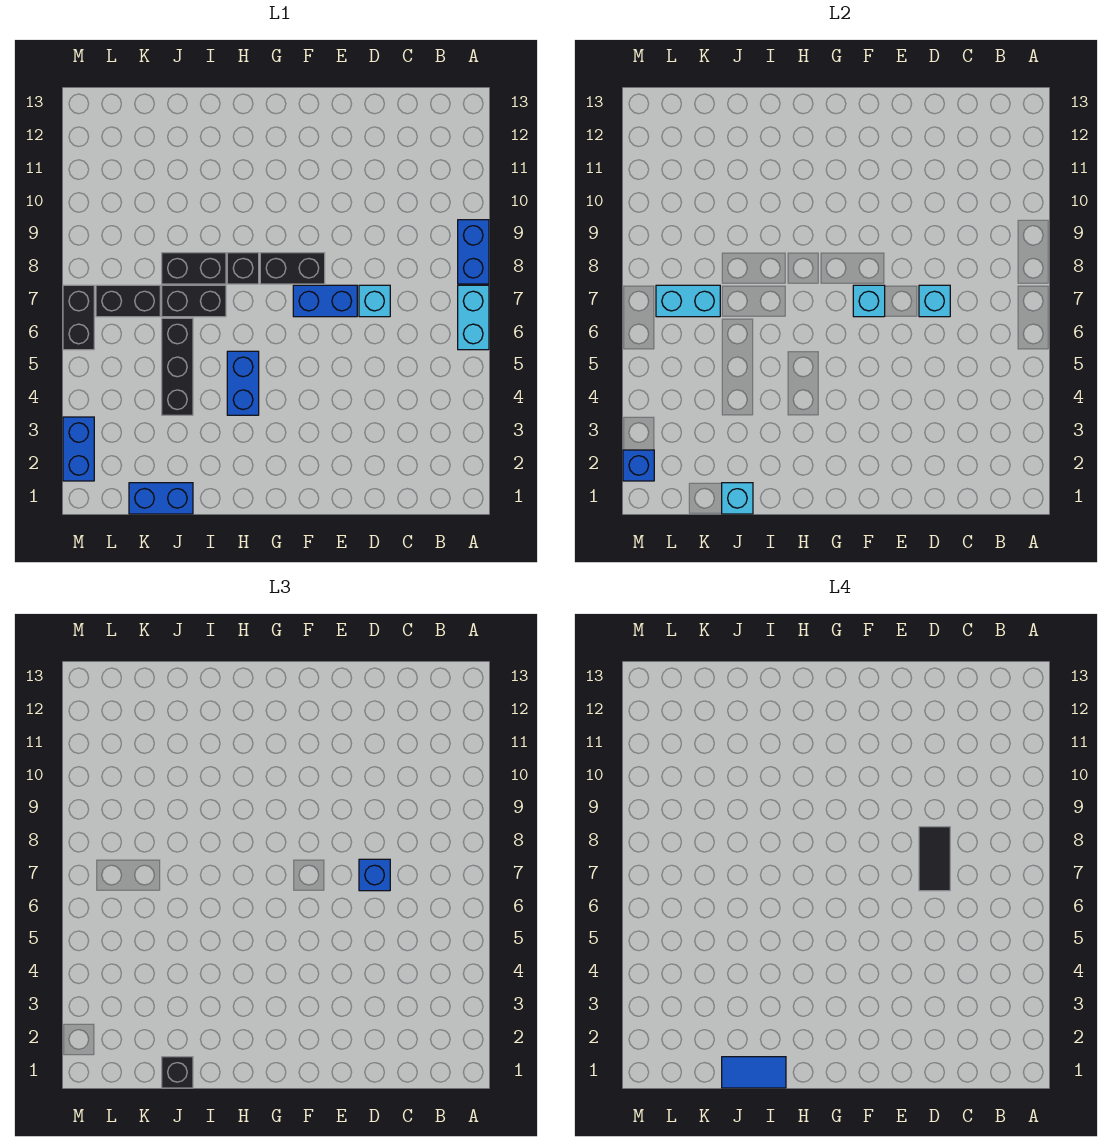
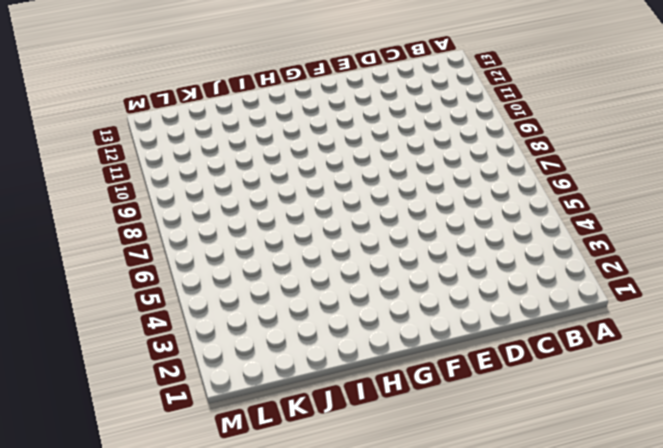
none -> cyan brick A6:A7 level 1
none -> blue brick A8:A9 level 1
none -> cyan brick D7 level 1

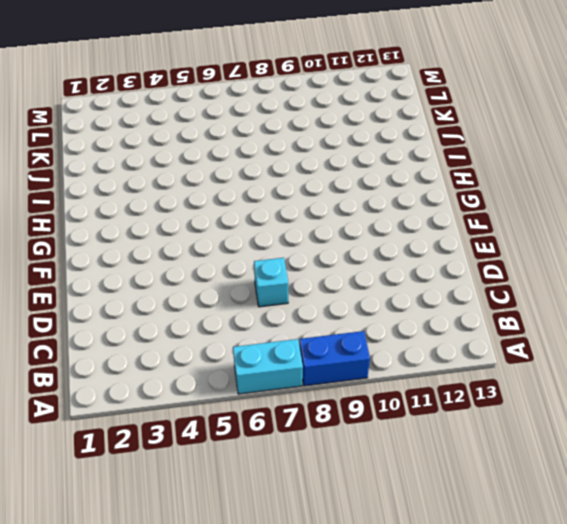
none -> blue brick E7:F7 level 1
none -> black brick F8:G8 level 1
none -> blue brick H4:H5 level 1

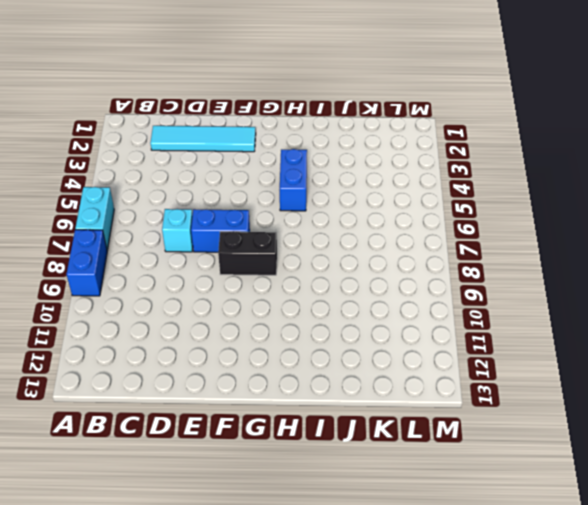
cyan tile C2:F2 level 1 -> none
none -> black brick H8 level 1
none -> black brick I7:J7 level 1
none -> black brick I8:J8 level 1

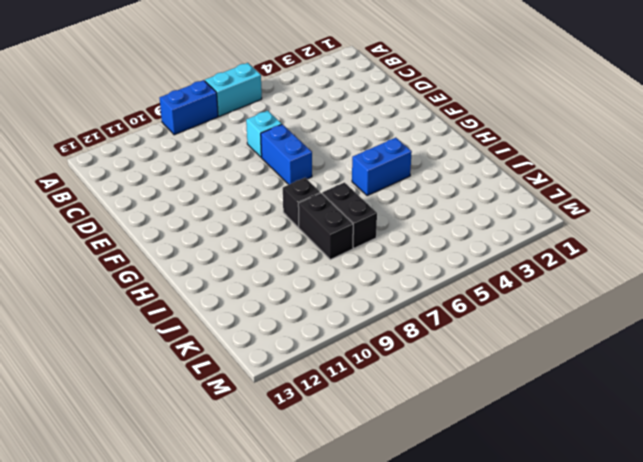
none -> black brick F8:G8 level 1
none -> blue brick J1:K1 level 1
none -> black brick J4:J6 level 1

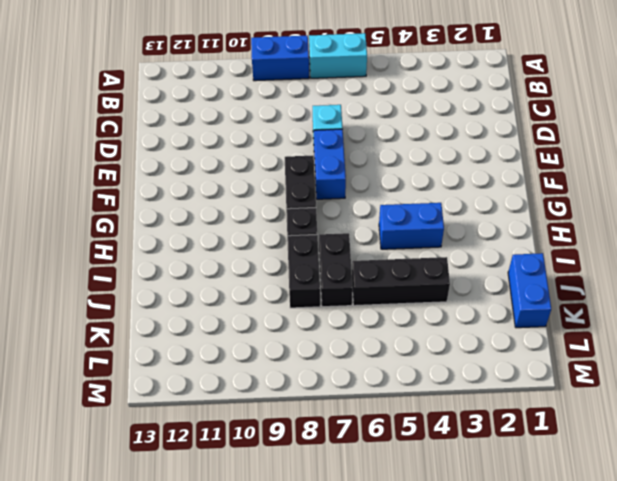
none -> black brick K7:L7 level 1
none -> blue brick M2:M3 level 1
none -> black brick M6:M7 level 1

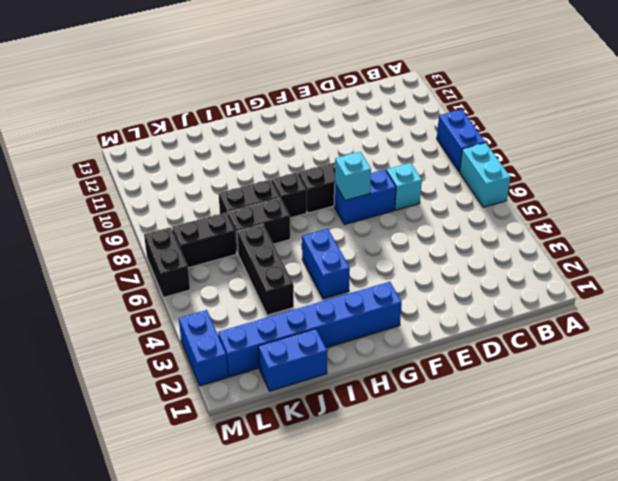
blue brick G2:L2 level 1 -> none
none -> cyan brick D7 level 2
none -> cyan brick J1 level 2
none -> cyan brick K7:L7 level 2

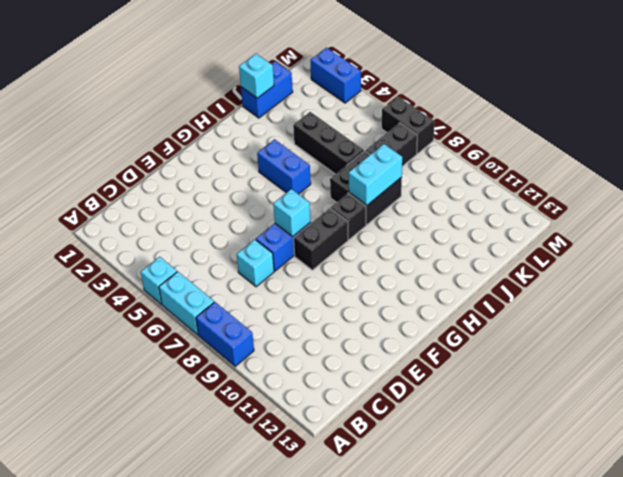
cyan brick A5 level 1 -> cyan brick D7 level 2
cyan brick I8:J8 level 2 -> cyan brick K7:L7 level 2
none -> blue brick M2 level 2
none -> blue brick D7 level 3
none -> black brick J1 level 3

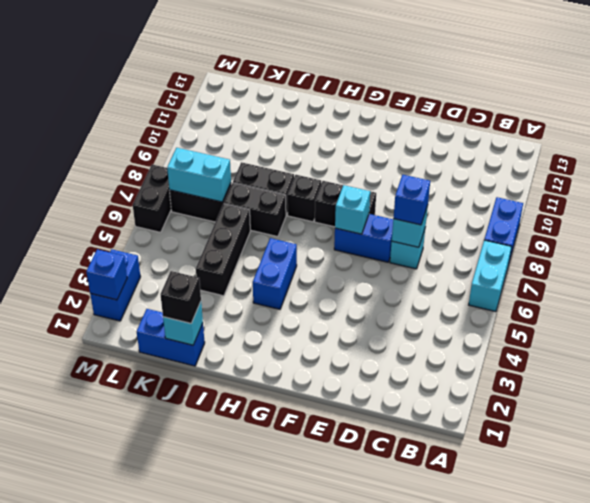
none -> black tile D7:D8 level 4
none -> blue tile I1:J1 level 4

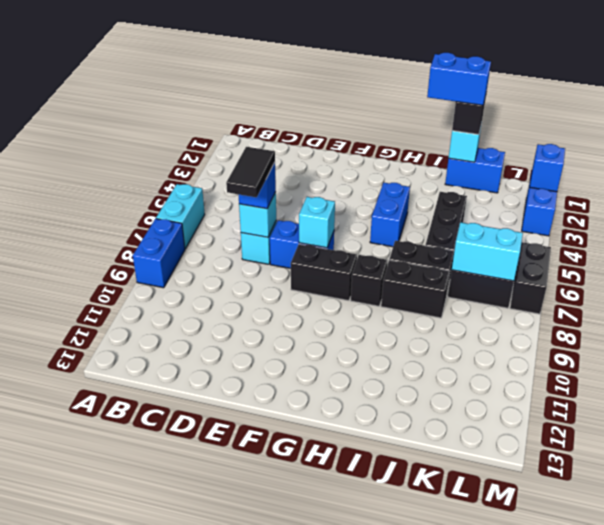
blue brick I1:J1 level 4 -> blue tile I1:J1 level 4

